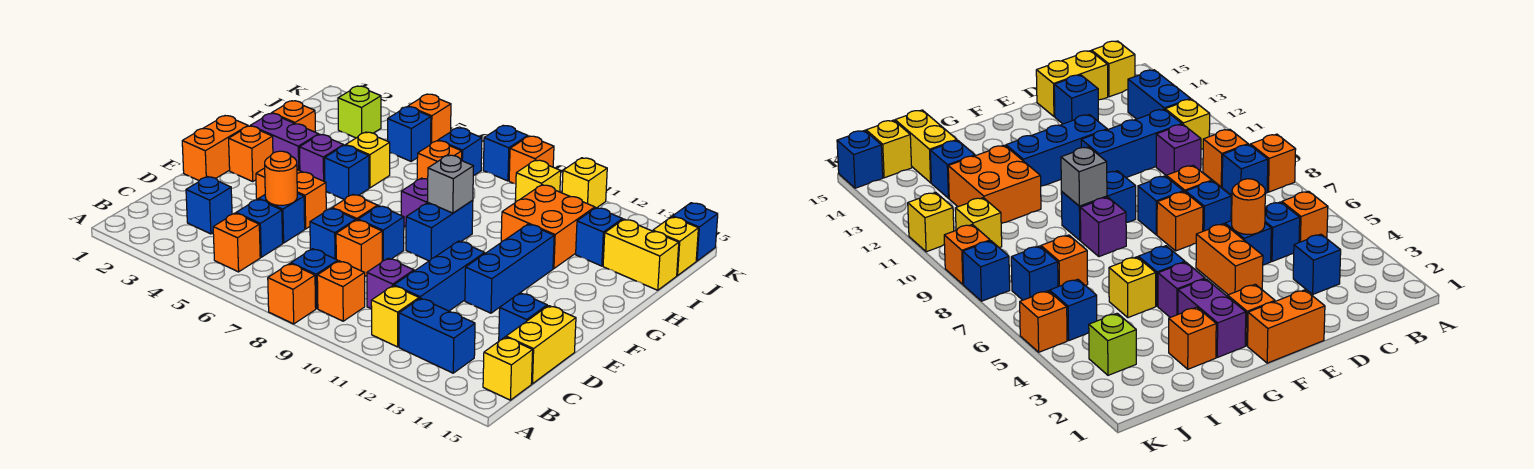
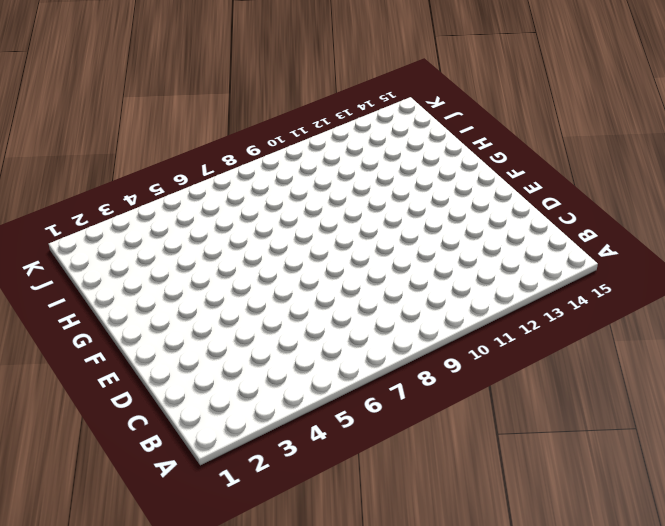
none -> orange brick A8 level 1
none -> orange brick B5 level 1
none -> blue brick B8 level 1
none -> orange brick B9 level 1

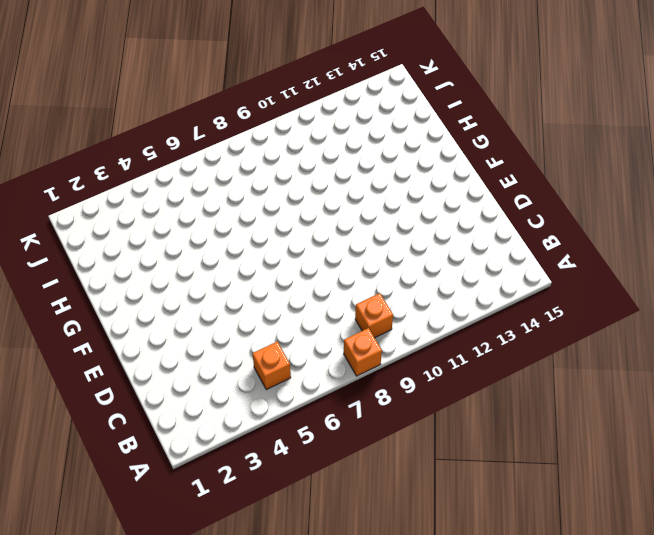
none -> blue brick B8 level 1
none -> yellow brick B11 level 1
none -> blue brick B12:B13 level 1
none -> yellow brick B15 level 1

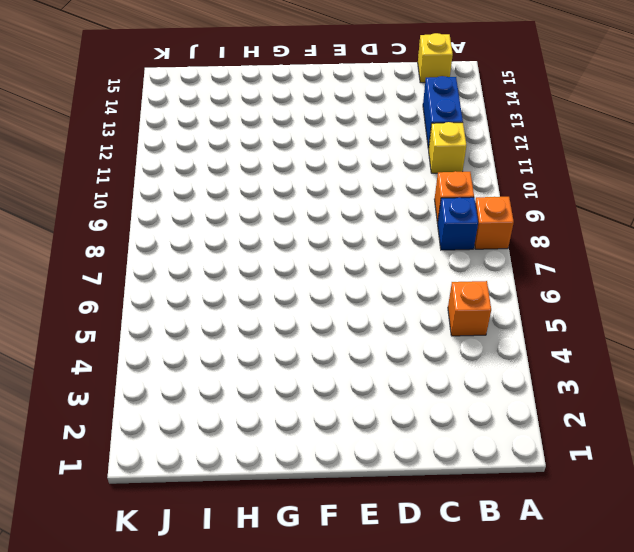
none -> blue brick C3 level 1
none -> blue brick C5 level 1
none -> purple brick C10 level 1
none -> blue brick C11:E11 level 1

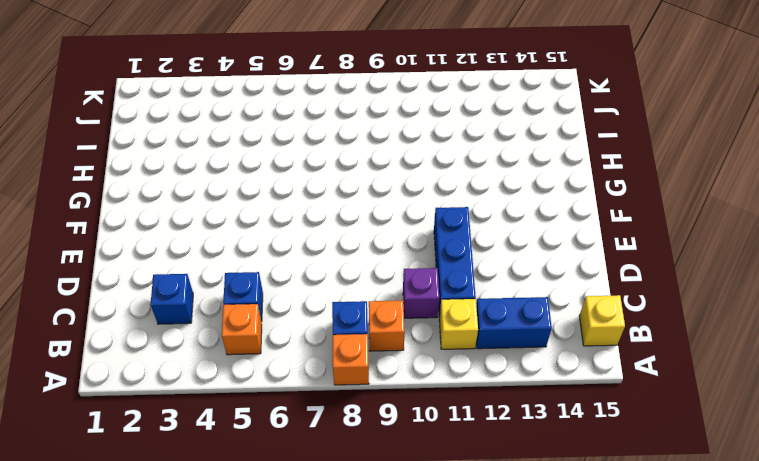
none -> yellow brick C15:D15 level 1
none -> blue brick D5 level 1
none -> blue brick D7 level 1
none -> orange brick D8 level 1

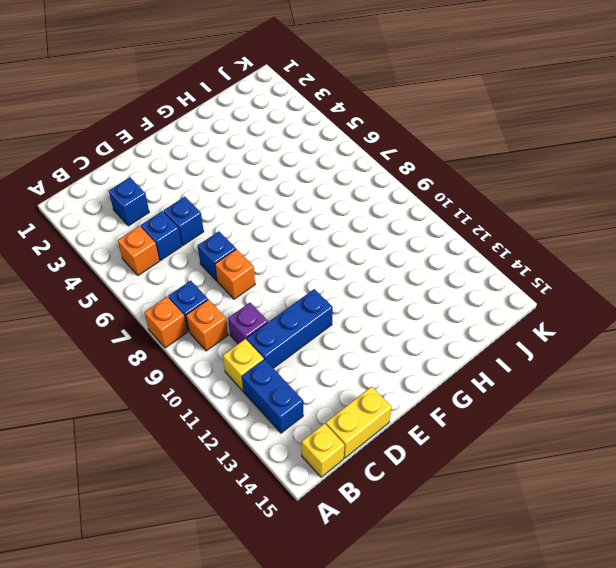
none -> blue brick D14 level 1
none -> orange brick E1:F1 level 1
none -> orange brick E4:E5 level 1
none -> orange brick E7 level 1

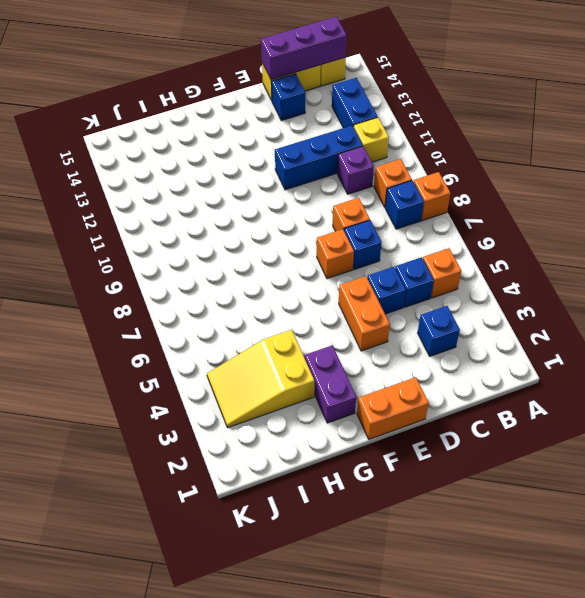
purple brick B15:D15 level 2 -> none
yellow slope H3:J4 level 1 top H -> lime brick J3 level 1
none -> blue brick E8 level 1
none -> blue brick E12:G12 level 1
none -> orange brick F2 level 1
none -> blue brick F9:G9 level 1

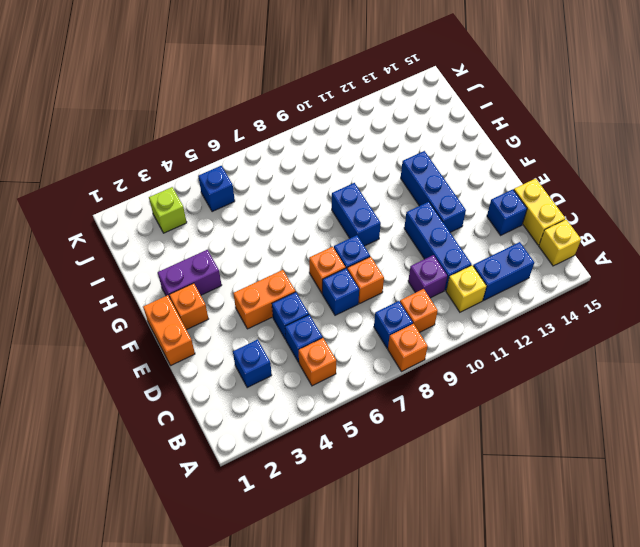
none -> purple brick G4 level 1
none -> blue brick G5 level 1
none -> purple brick G8 level 1
none -> orange brick H2 level 1

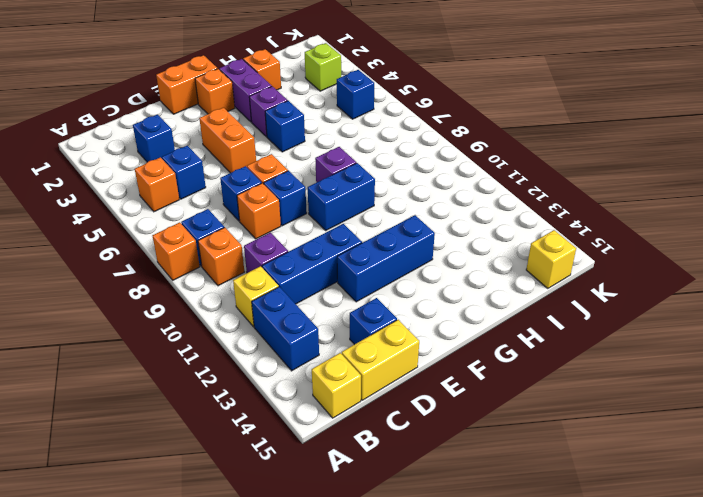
none -> blue brick D5 level 1
none -> yellow brick H5 level 1
none -> orange brick H11:I12 level 1
none -> orange brick I7 level 1

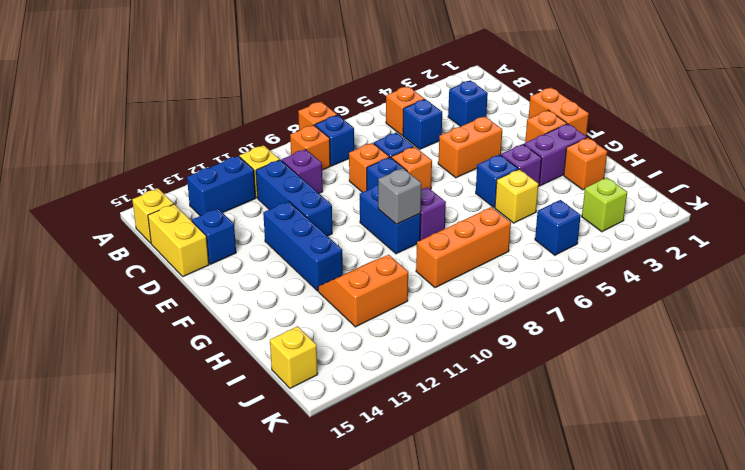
orange slope H11:I12 level 1 top I -> orange brick H11:I12 level 1
orange brick I7:I9 level 1 -> orange brick I7 level 1
none -> blue brick D5 level 1
none -> blue brick I13 level 1
none -> yellow brick I14:I15 level 1
none -> blue brick J7 level 1

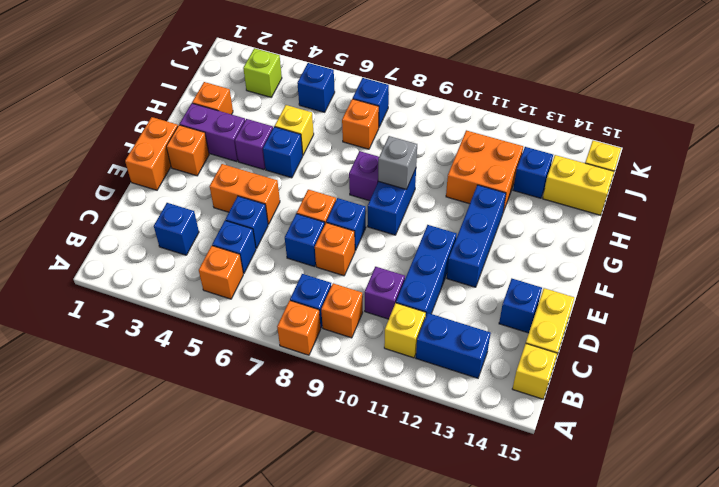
none -> yellow brick J10 level 1
none -> orange brick K5 level 1
none -> blue brick K8 level 1
none -> orange brick K9 level 1

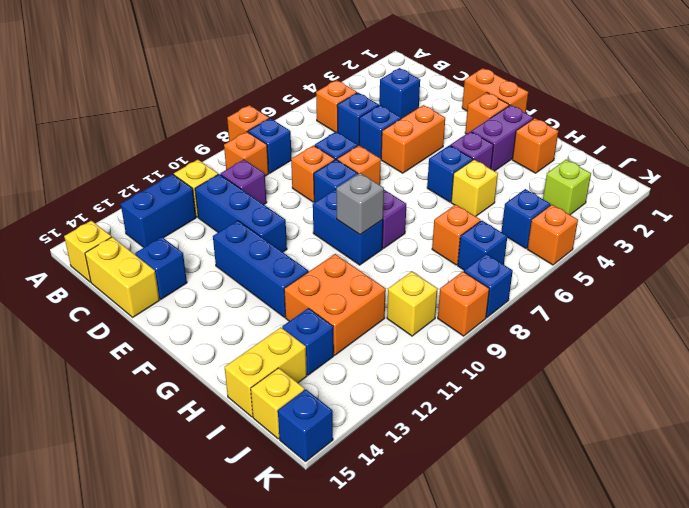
none -> yellow brick K11 level 1
none -> orange round brick D5 level 2

